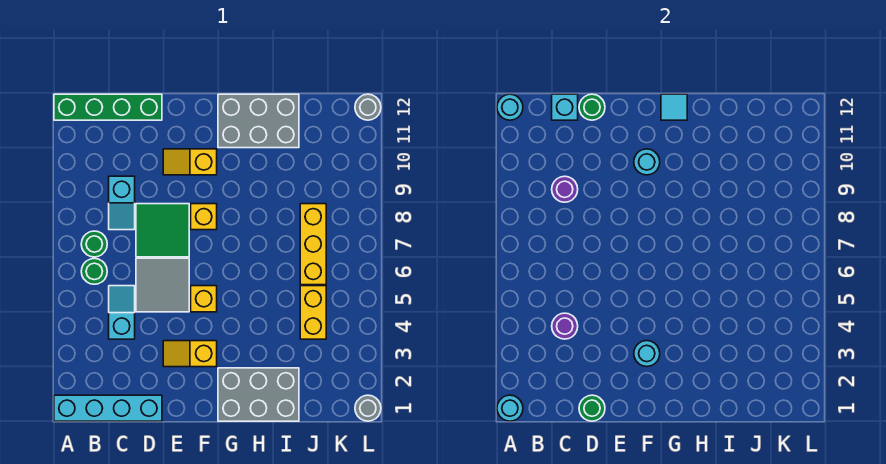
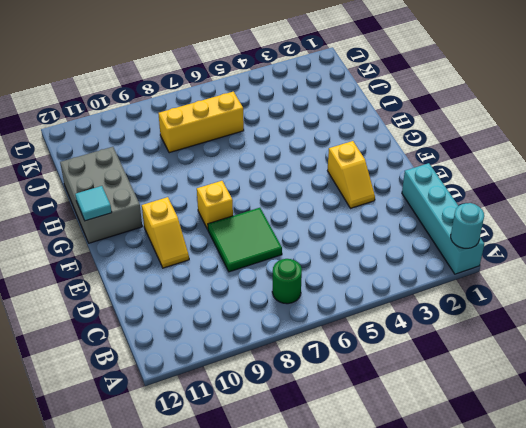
none -> green brick A12:D12 level 1
none -> green round brick B6 level 1
none -> cyan slope C4:C5 level 1 top 4

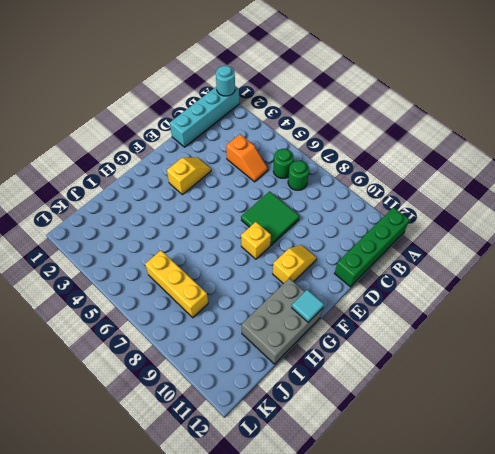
orange slope C4:C5 level 1 top 4 -> cyan slope C4:C5 level 1 top 4
none -> cyan slope C8:C9 level 1 top 9
none -> grey tile D5:E6 level 1
none -> yellow brick F5 level 1

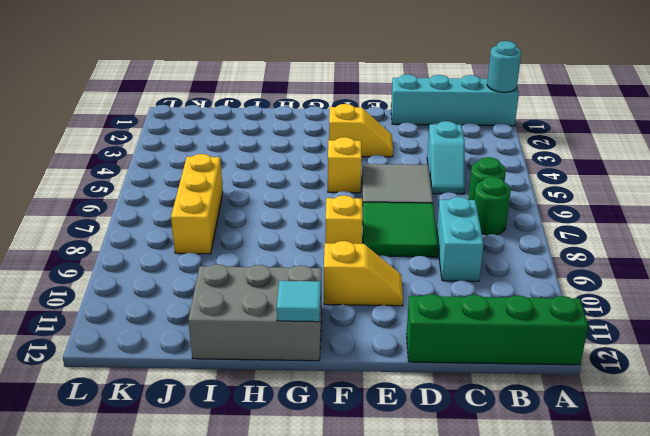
cyan brick C8:C9 level 1 -> cyan slope C8:C9 level 1 top 9
none -> grey brick G1:I2 level 1
none -> yellow brick J4:J5 level 1
none -> grey round brick L1 level 1

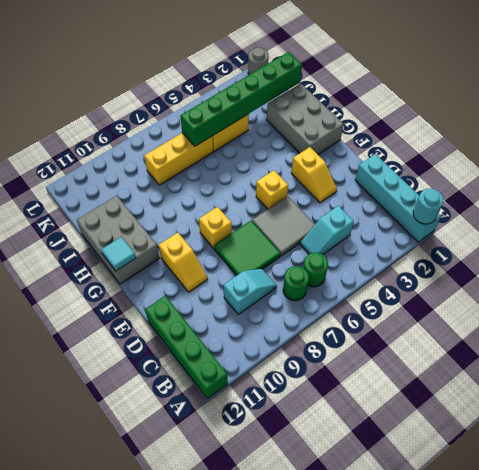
green brick J1:J6 level 2 -> none
none -> grey round brick L12 level 1
none -> cyan round brick A12 level 2
none -> purple round brick C4 level 2

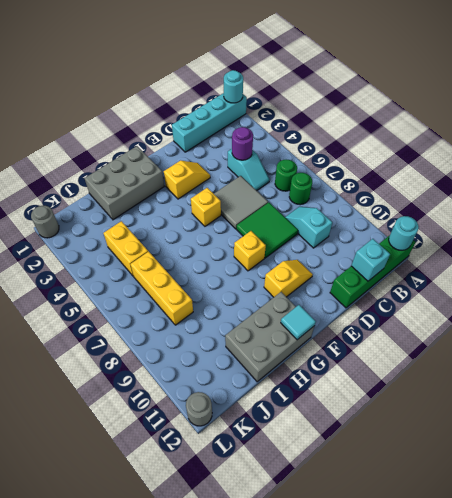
none -> purple round brick C9 level 2
none -> green round brick D1 level 2
none -> green round brick D12 level 2

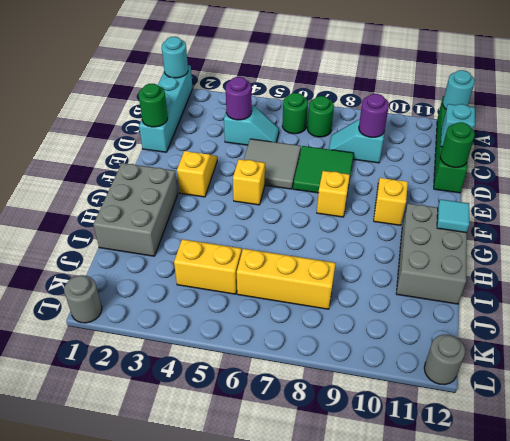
none -> cyan round brick F3 level 2
none -> cyan round brick F10 level 2

